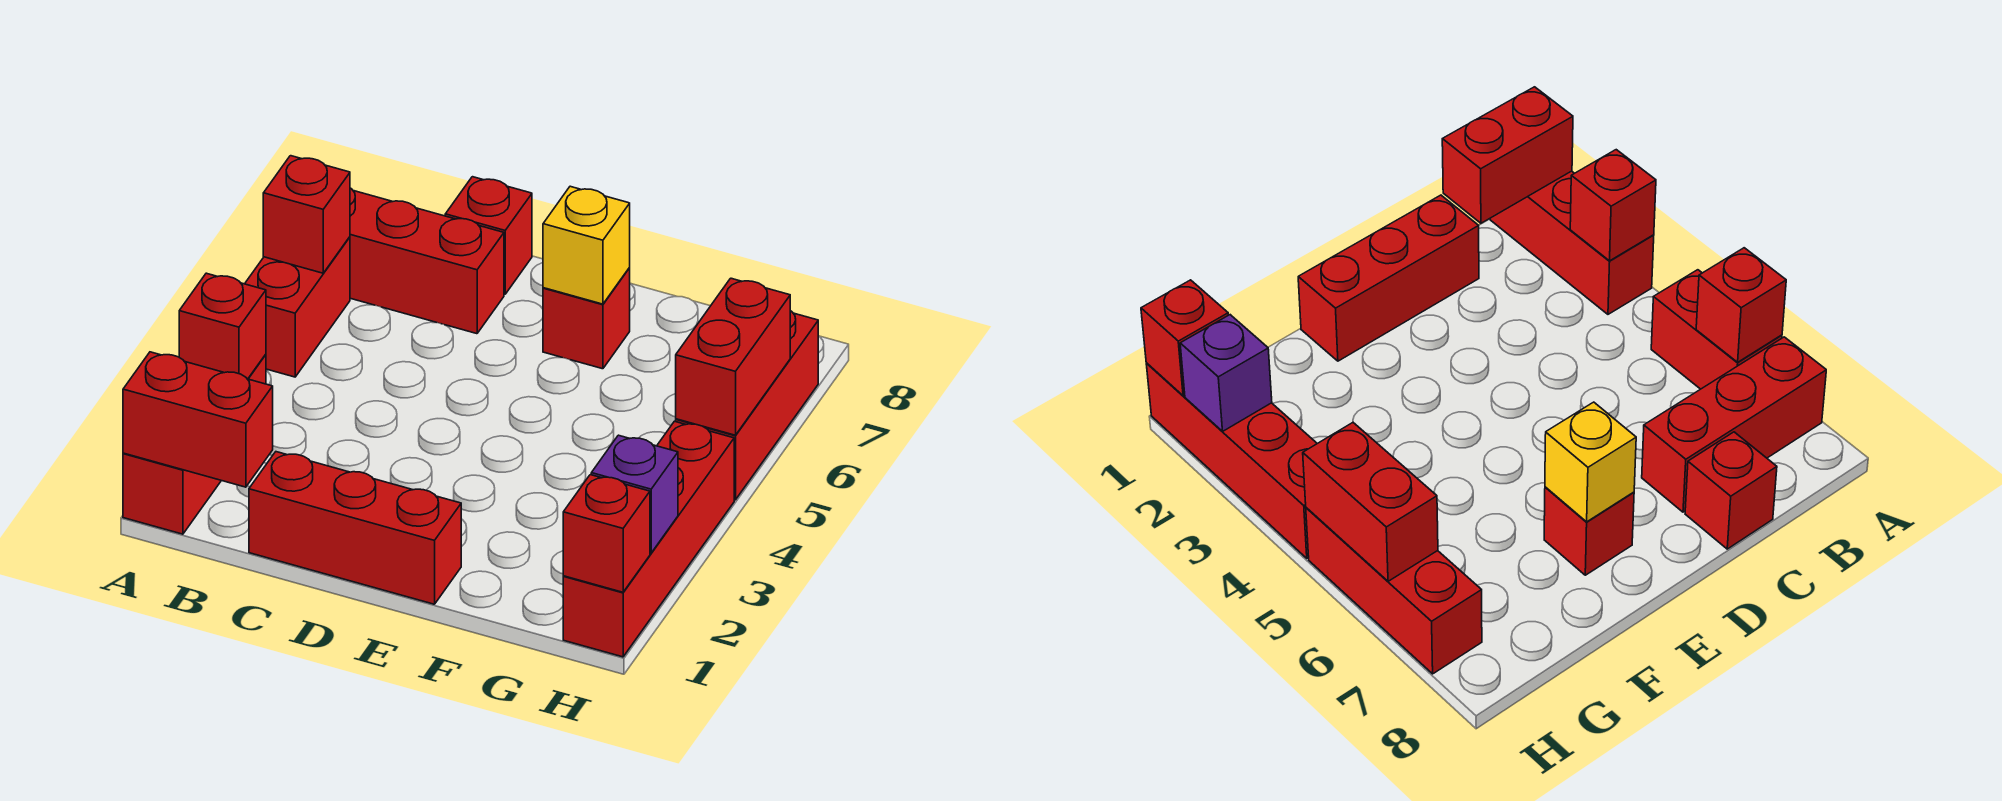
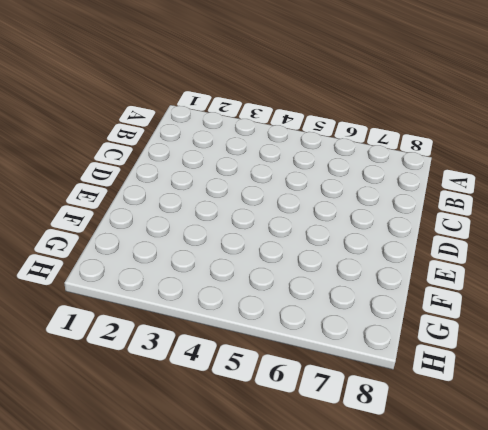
none -> red brick A1:A3 level 1
none -> red brick A5:A6 level 1
none -> red brick A7:C7 level 1

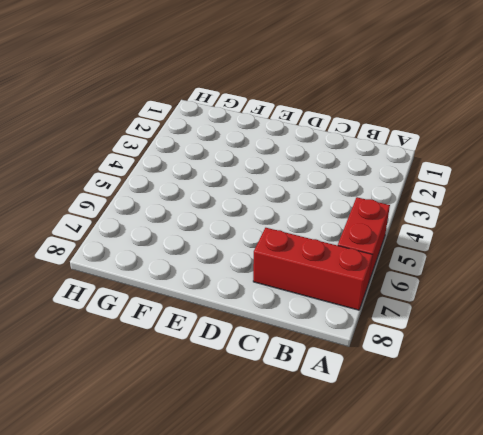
none -> red brick A1:A3 level 1
none -> red brick C1:E1 level 1
none -> red brick C8 level 1

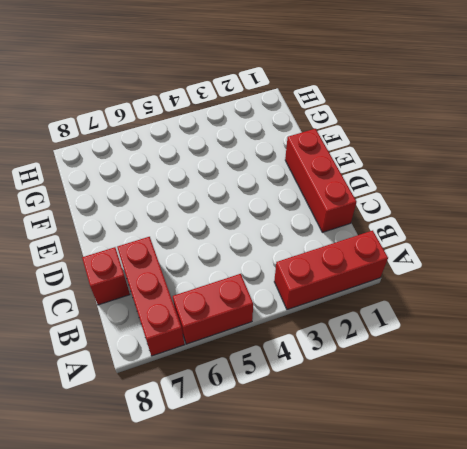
none -> red brick E7 level 1
none -> red brick H1:H4 level 1
none -> red brick H5:H7 level 1

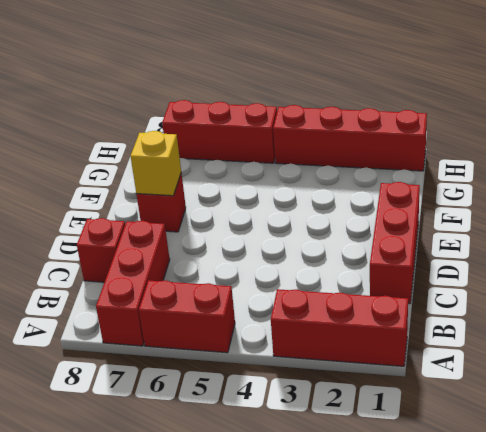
none -> red brick A1:B1 level 2
none -> red brick A3 level 2
none -> red brick A6 level 2

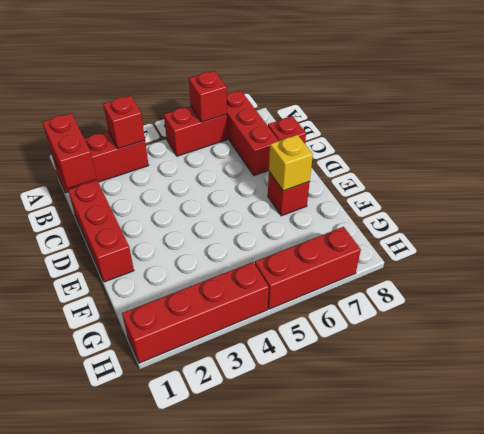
none -> red brick H1 level 2
none -> purple brick H2 level 2
none -> red brick H5:H6 level 2

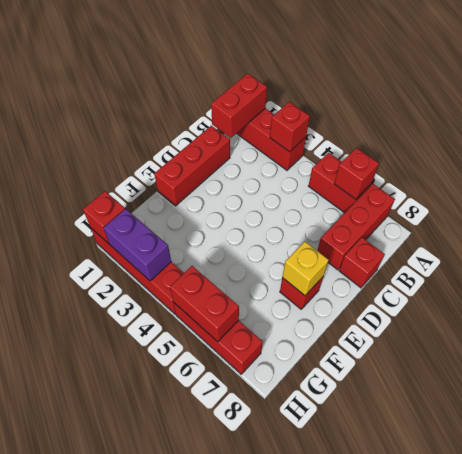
purple brick H2:H3 level 2 -> purple brick H2 level 2

